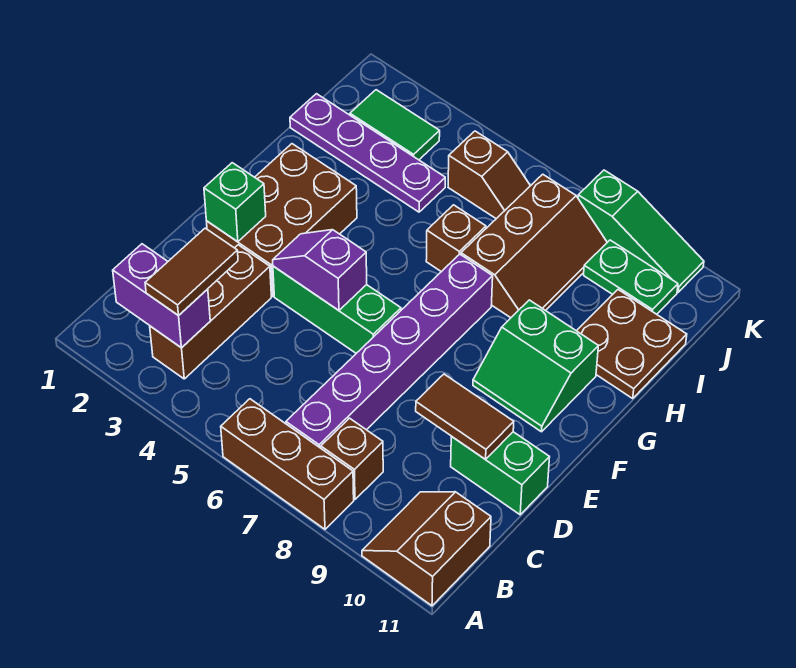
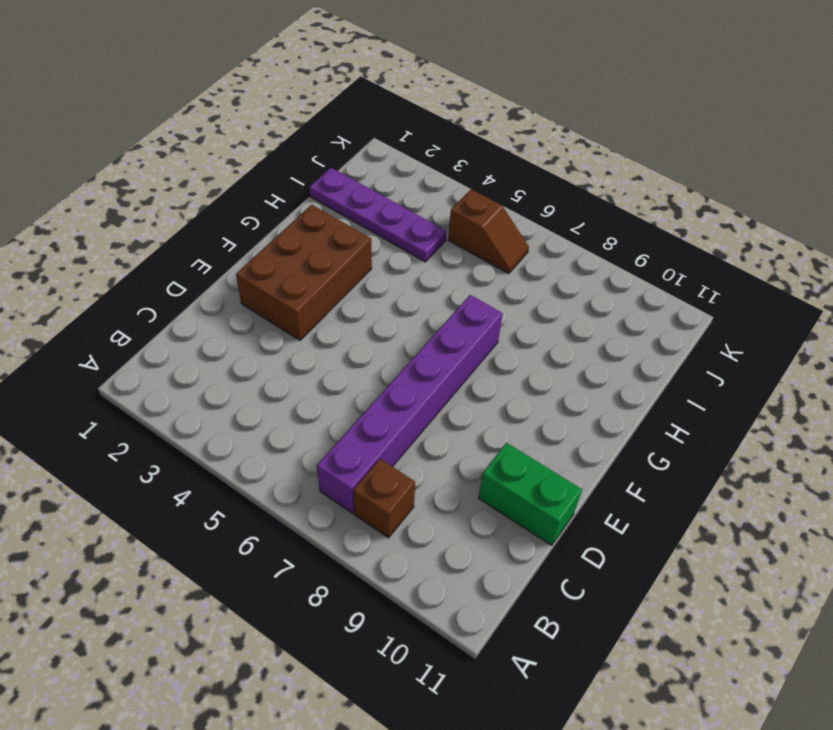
none -> brown brick A6:A8 level 1
none -> brown slope A10:B11 level 1 top 11
none -> brown brick B3:D3 level 1

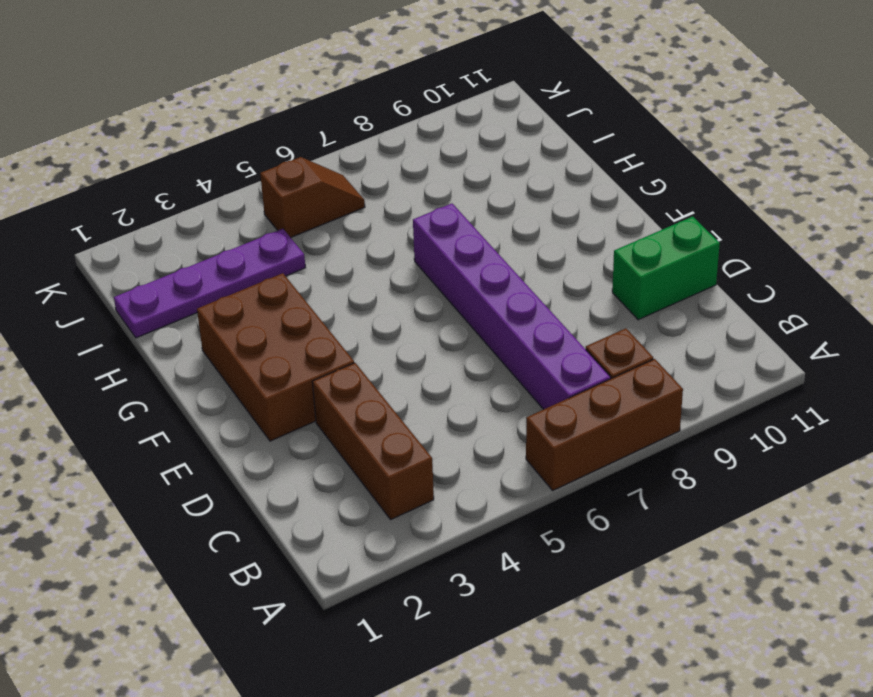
none -> brown slope A10:B11 level 1 top 11
none -> green brick E4:E6 level 1
none -> green slope F9:G10 level 1 top G

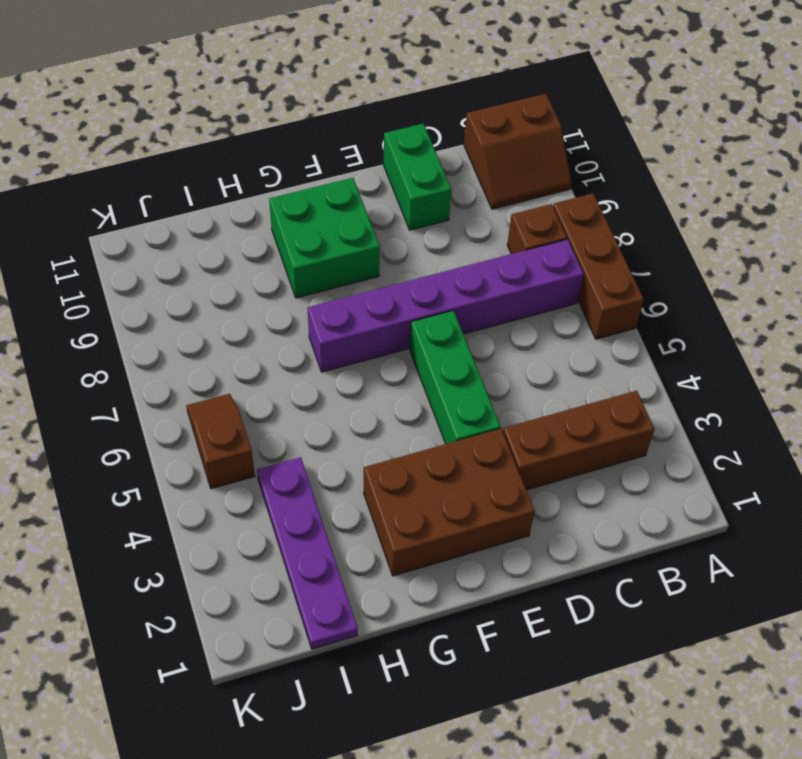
green brick F9:G10 level 1 -> green slope F9:G10 level 1 top G
none -> brown brick H6 level 1
none -> brown slope H7:J8 level 1 top 7
none -> brown plate H10:I11 level 1

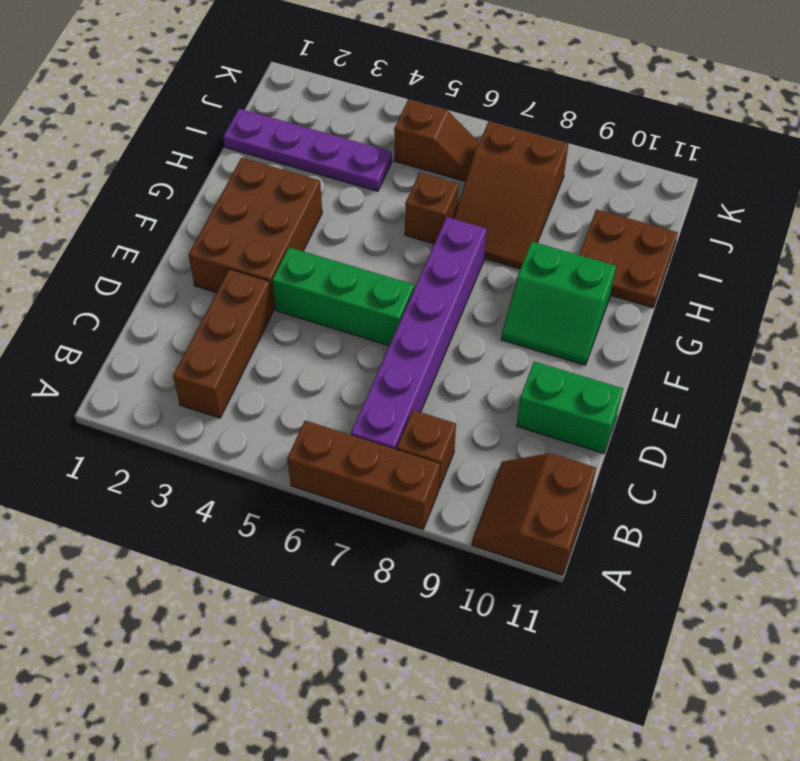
brown slope H7:J8 level 1 top J -> brown slope H7:J8 level 1 top 7
none -> green tile J2:J3 level 1
none -> green plate J9:J10 level 1
none -> green slope K8:K10 level 1 top 8

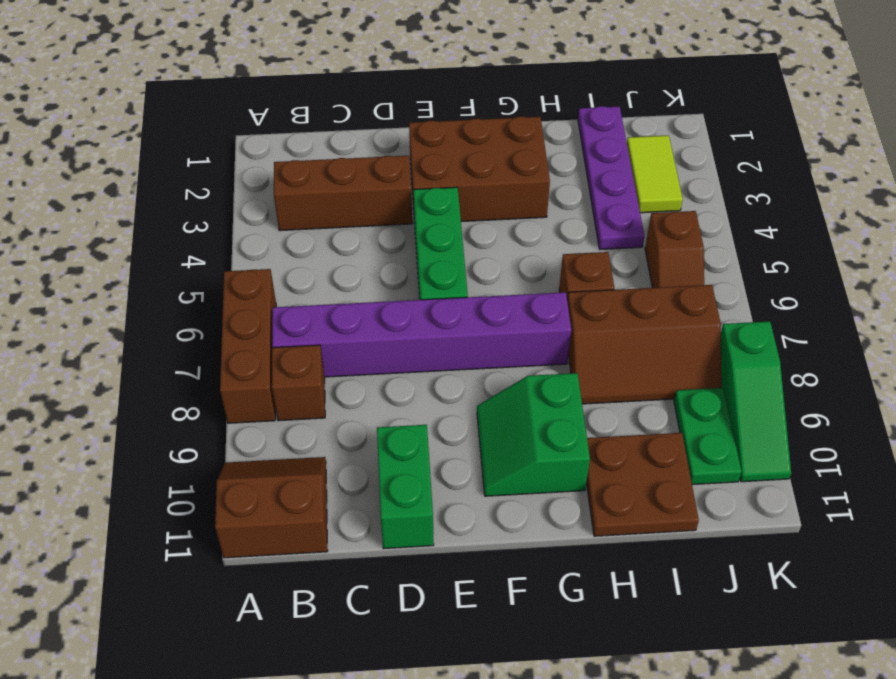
lime tile J2:J3 level 1 -> green tile J2:J3 level 1
none -> purple brick B2:B3 level 2
none -> brown tile D9:D10 level 2
none -> green brick E2 level 2

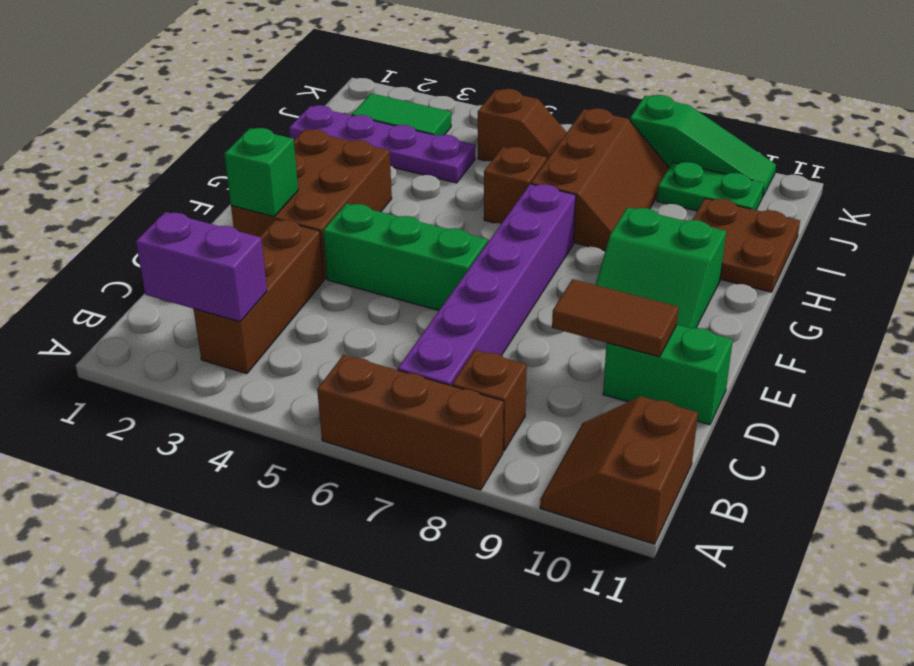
none -> purple slope E4:E5 level 2 top 5
none -> brown tile B3:C3 level 3

